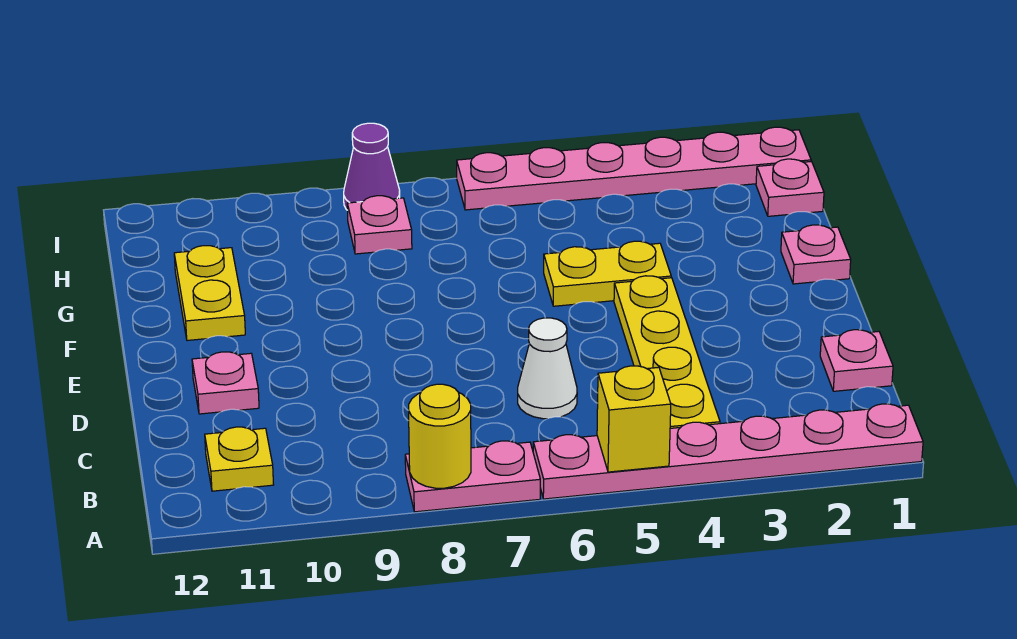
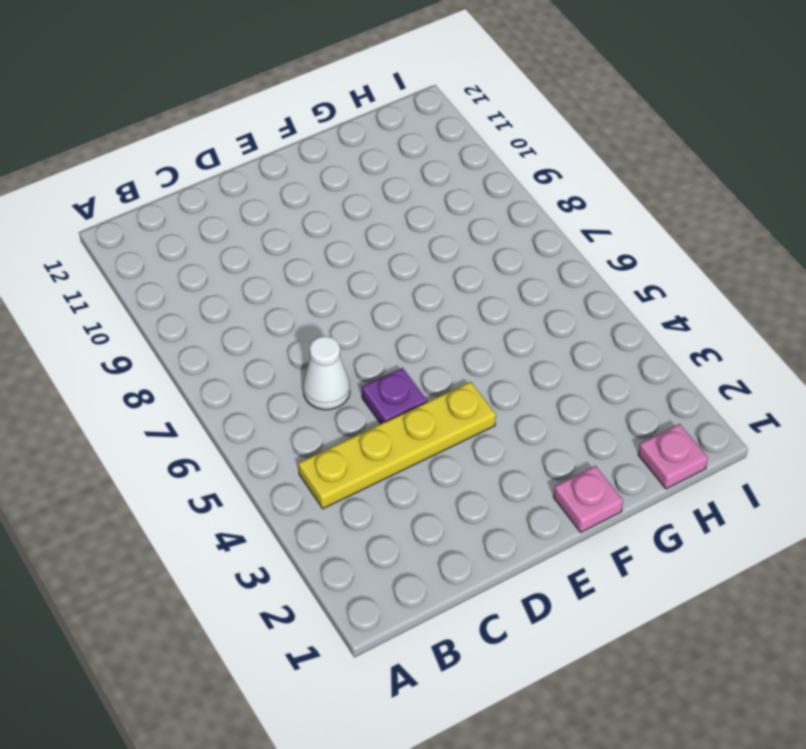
purple plate D5 level 1 -> none
none -> pink plate A1:A6 level 1
none -> pink plate A7:A8 level 1
none -> yellow plate B11 level 1

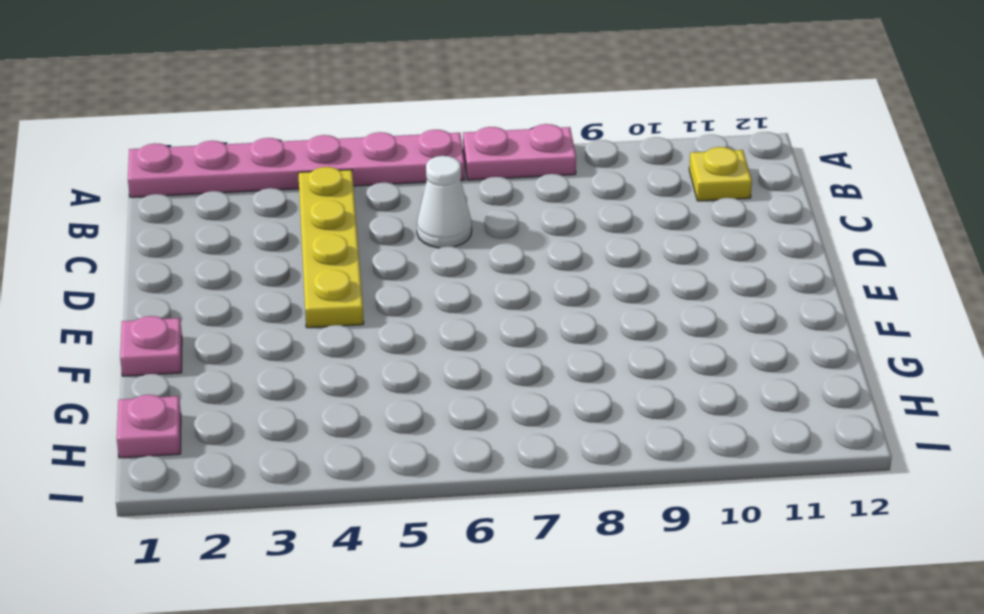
none -> pink plate C1 level 1
none -> pink plate D11 level 1
none -> yellow plate F4:F5 level 1

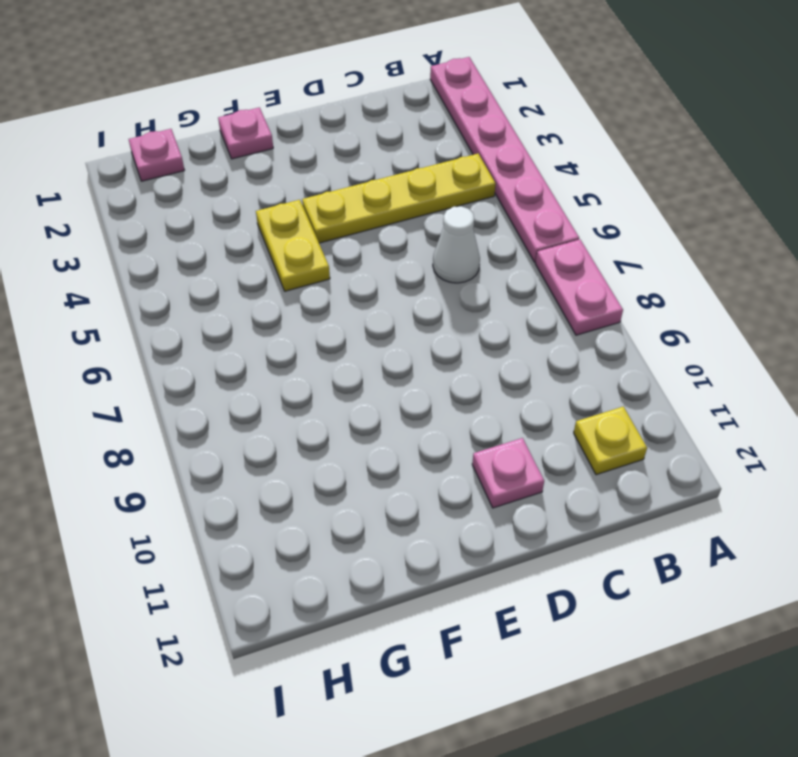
none -> pink plate C1 level 1
none -> yellow plate F11:G11 level 1
none -> pink plate H8 level 1

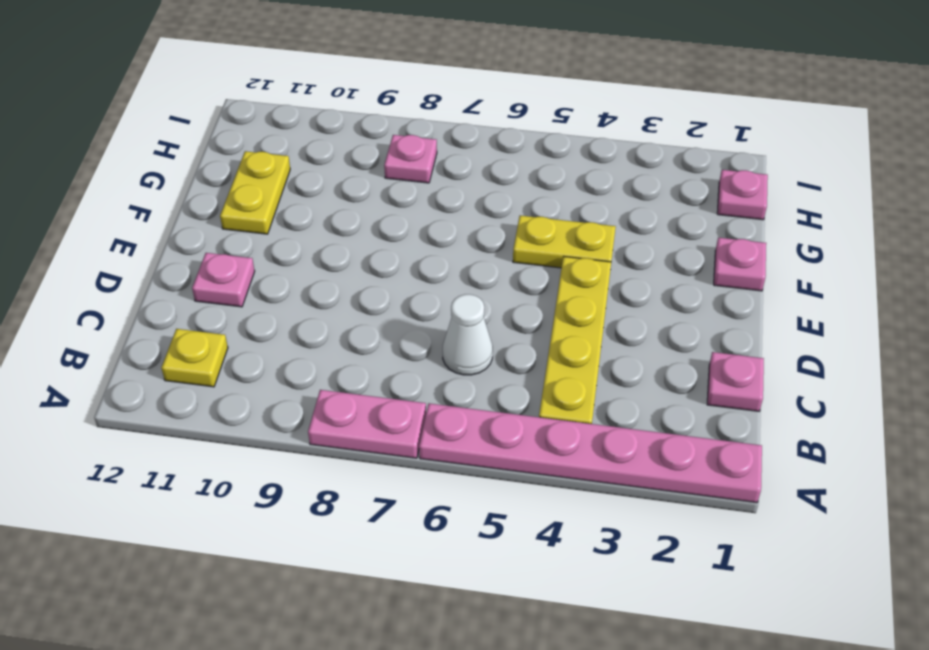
none -> pink plate I1:I6 level 1
none -> purple cone I8 level 1
none -> yellow brick A5 level 2

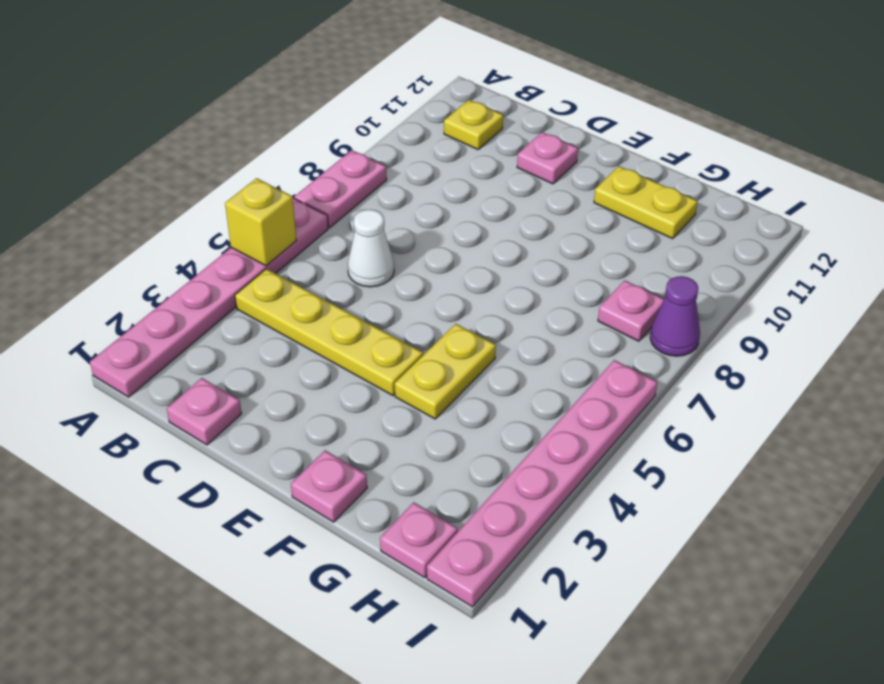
none -> yellow round brick A8 level 2

